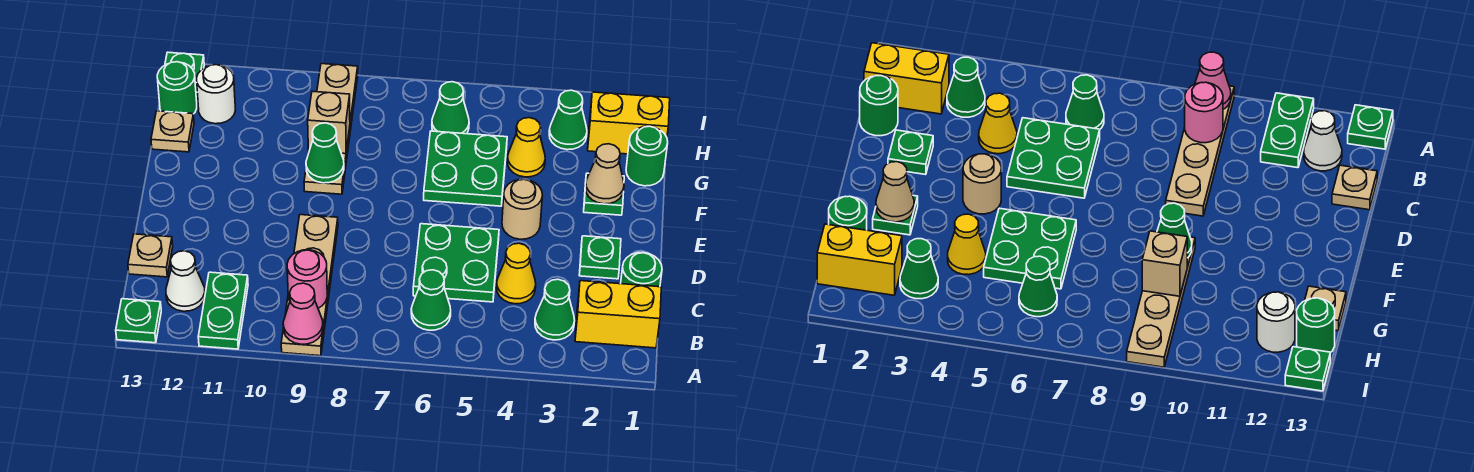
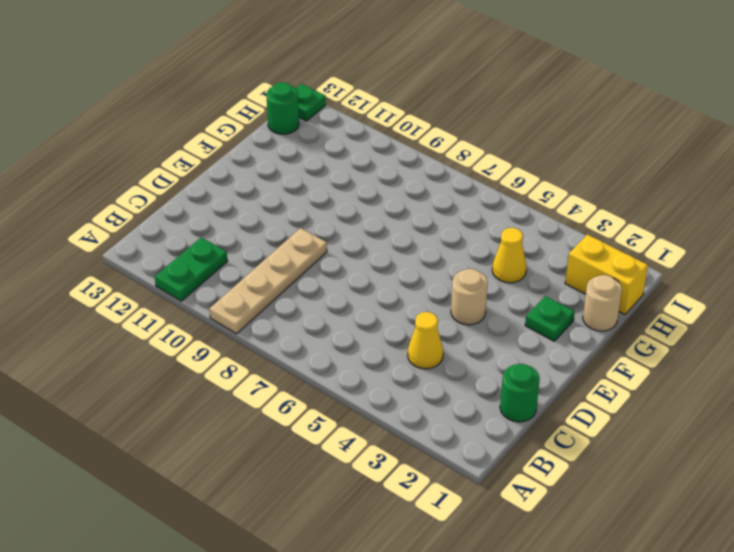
tan round brick G1 level 1 -> green round brick G1 level 1
none -> green plate A13 level 1
none -> yellow brick B1:B2 level 1
none -> green cone B3 level 1
none -> green cone B6 level 1

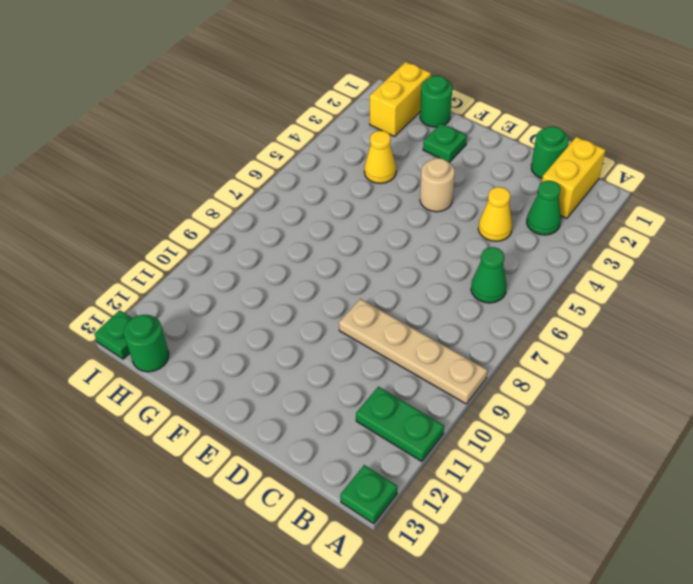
none -> white cone B12 level 1
none -> green plate C5:D6 level 1
none -> tan plate C13 level 1
none -> green plate D2 level 1

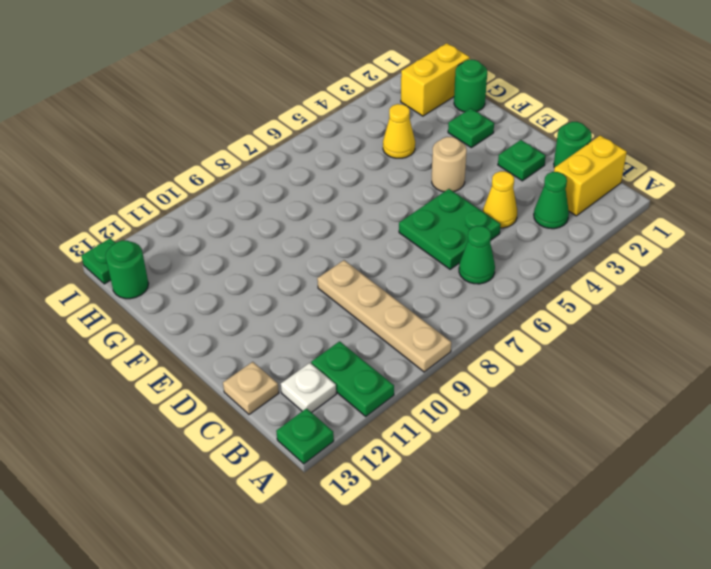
white plate B12 level 1 -> white cone B12 level 1
none -> green plate F5:G6 level 1
none -> tan plate F9:I9 level 1
none -> tan plate G13 level 1
none -> green cone H3 level 1

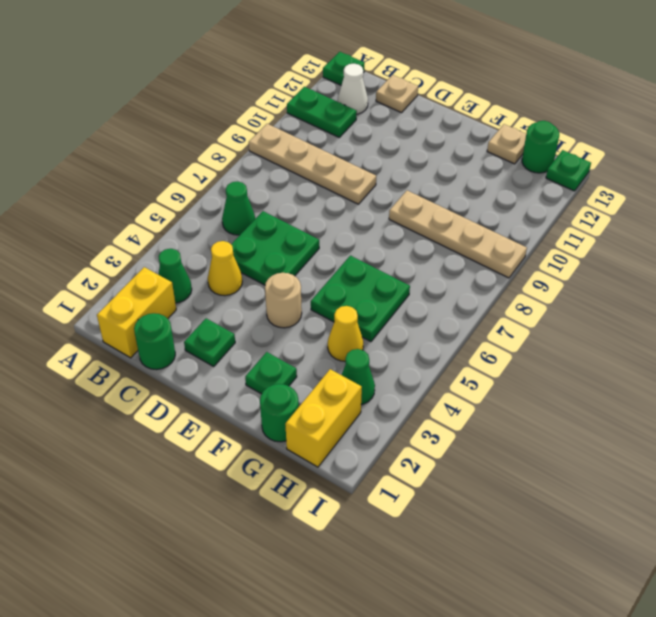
none -> green cone H6 level 1
none -> white round brick H12 level 1
none -> pink cone A9 level 2
none -> pink round brick B9 level 2

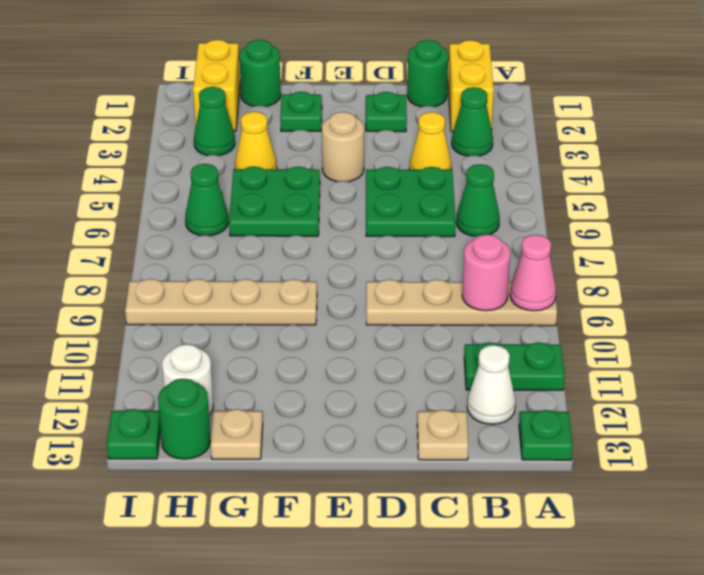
none -> tan cone F2 level 2
none -> green cone F9 level 2
none -> tan brick G9 level 2

